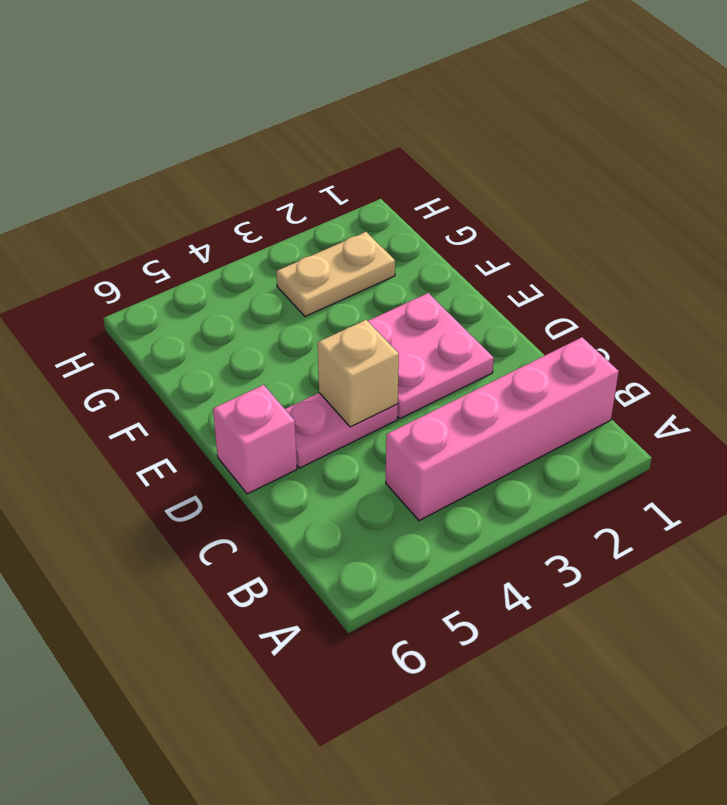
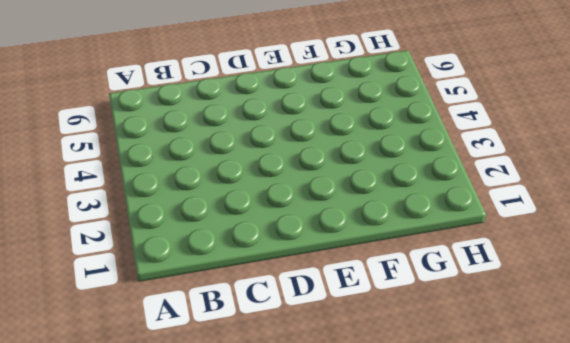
none -> pink brick B1:B4 level 1
none -> pink plate D2:E3 level 1

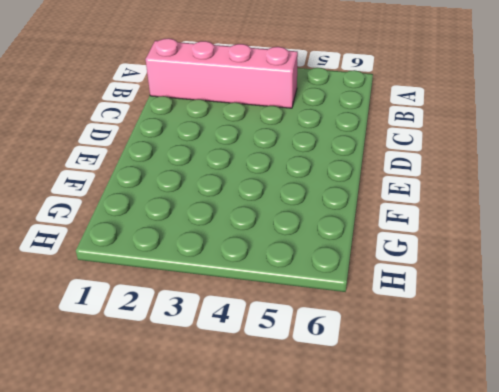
none -> pink plate D2:E3 level 1
none -> pink plate D4:D5 level 1

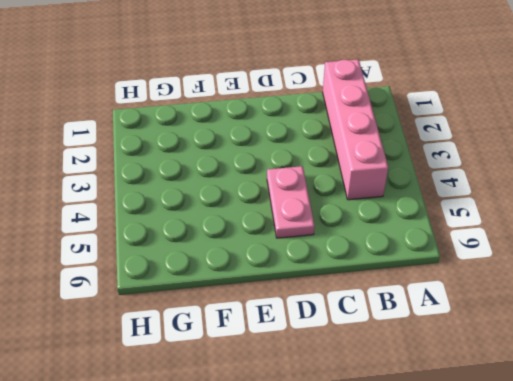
none -> pink plate D2:E3 level 1
none -> pink brick D6 level 1

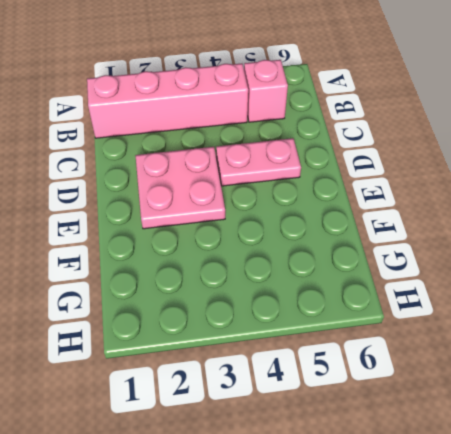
pink brick B5 level 1 -> pink brick D6 level 1
none -> tan plate G2:G3 level 1
none -> tan brick D4 level 2

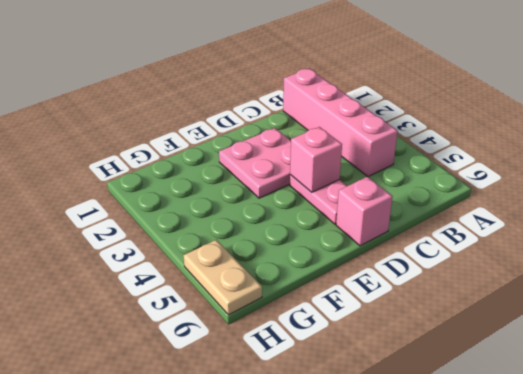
pink brick D4 level 2 -> tan brick D4 level 2
tan plate H5:H6 level 1 -> tan plate G2:G3 level 1

